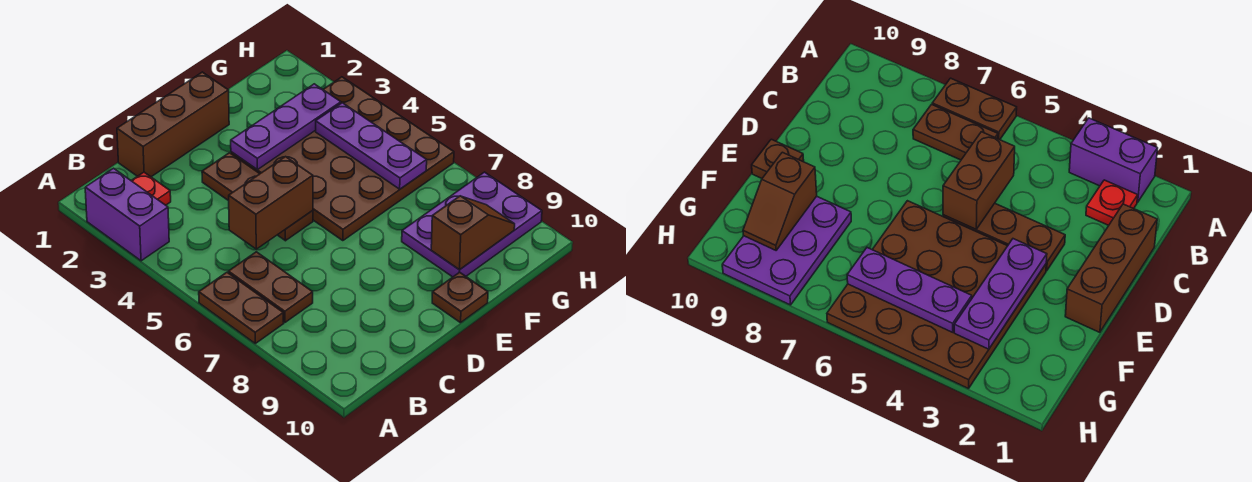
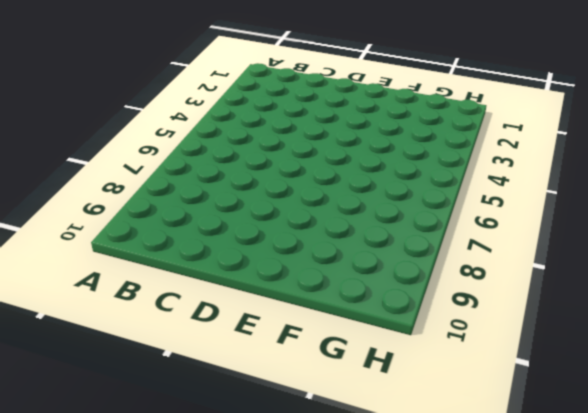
none -> purple brick A2:A3 level 1
none -> brown plate A6:A7 level 1
none -> red plate B2 level 1

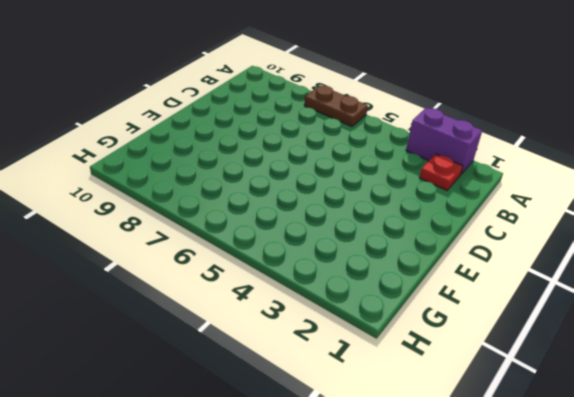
none -> brown plate B6:B7 level 1
none -> brown brick C1:E1 level 1
none -> brown plate D3:D5 level 1

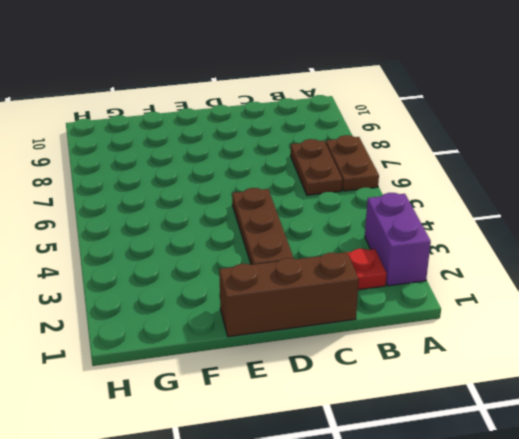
none -> brown plate E3:H6 level 1
none -> brown plate E10 level 1
none -> purple plate F8:H9 level 1

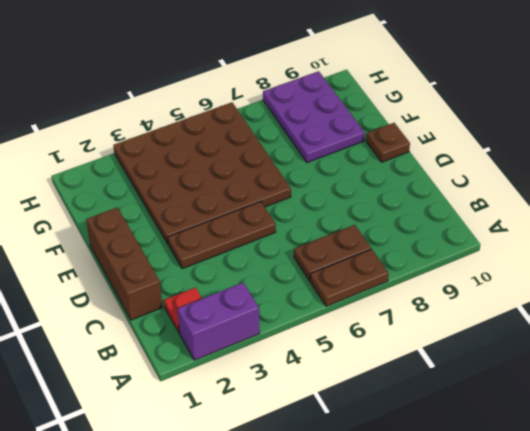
none -> brown brick C5:D5 level 2
none -> purple plate E3:G3 level 2
none -> brown slope F9:G9 level 2 top F

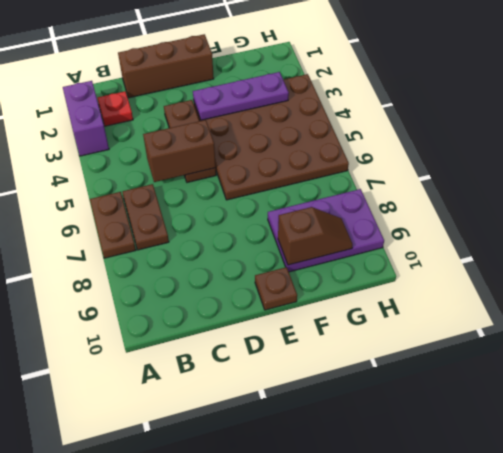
none -> purple plate G4:G6 level 2

